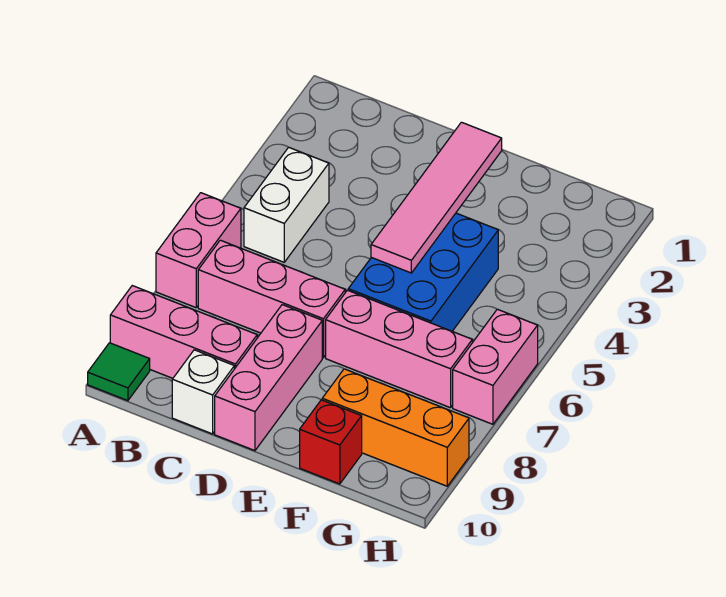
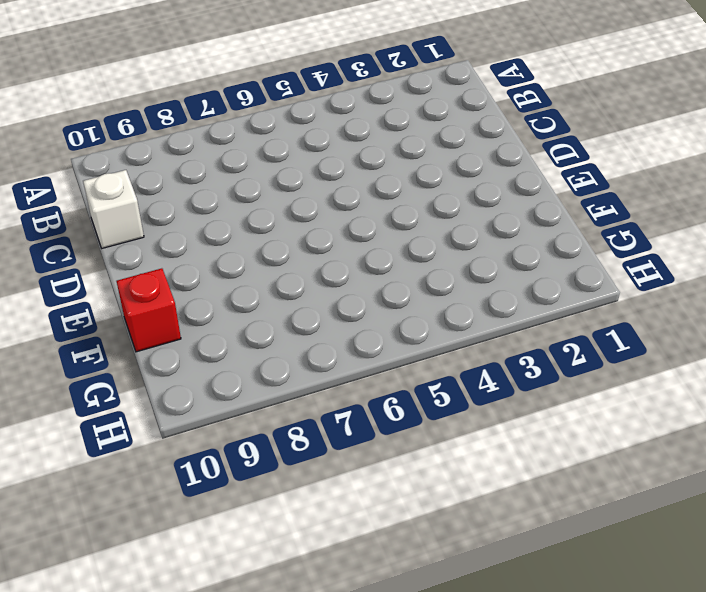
none -> pink brick A6:A7 level 1
none -> pink brick A9:C9 level 1
none -> green tile A10 level 1

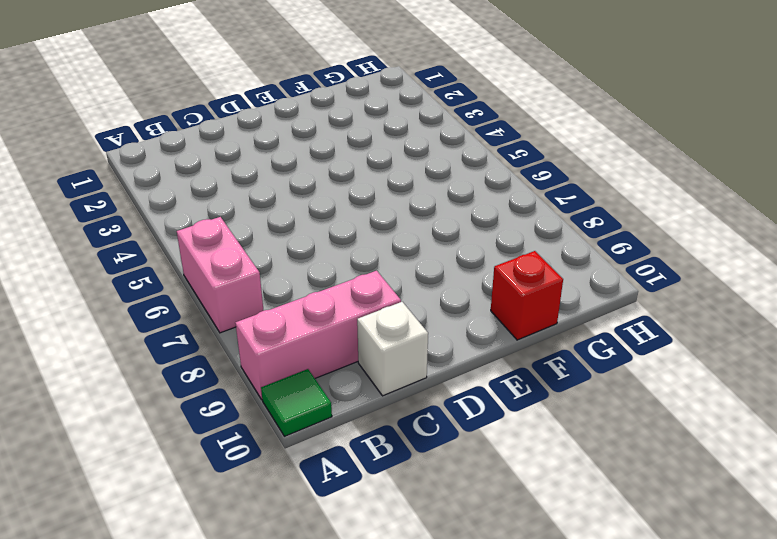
none -> white brick B4:B5 level 1
none -> pink brick B7:D7 level 1
none -> pink brick D8:D10 level 1

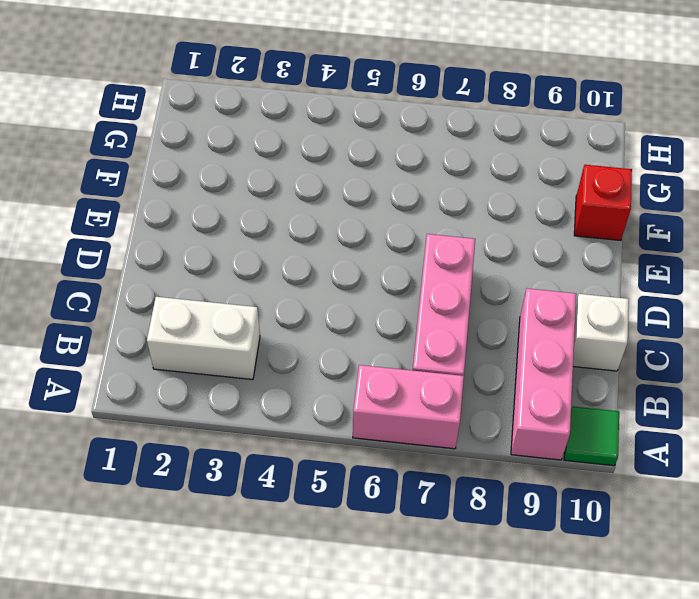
white brick B2:B3 level 1 -> white brick B4:B5 level 1
none -> pink brick D8:D10 level 1
none -> blue brick E4:F6 level 1
none -> pink brick E7:G7 level 1

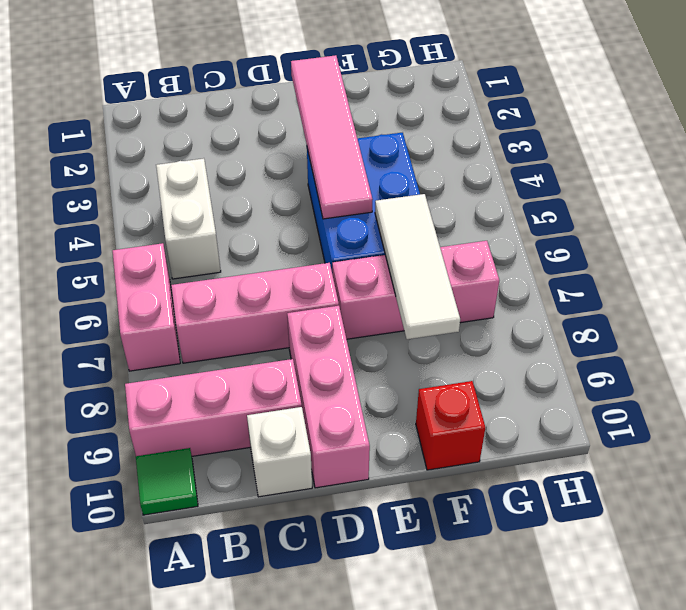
white tile F6:F8 level 2 -> none
none -> orange brick F9:H9 level 1
none -> pink brick H6:H7 level 1

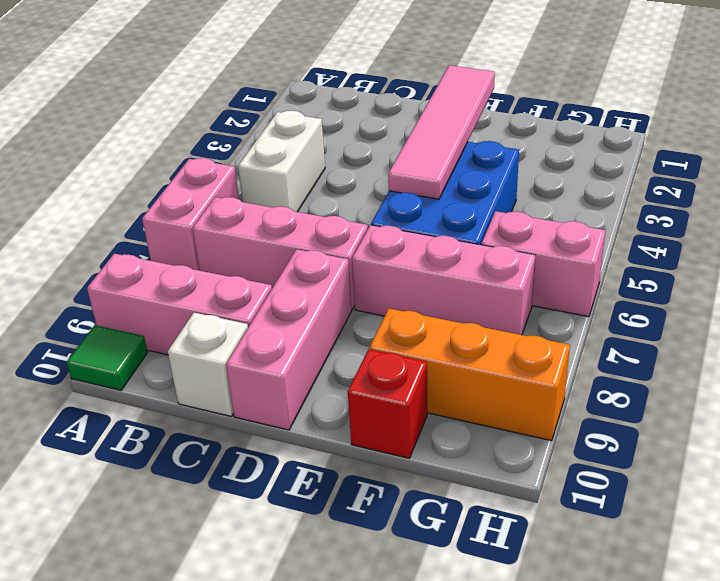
pink brick G6:H6 level 1 -> pink brick H6:H7 level 1

